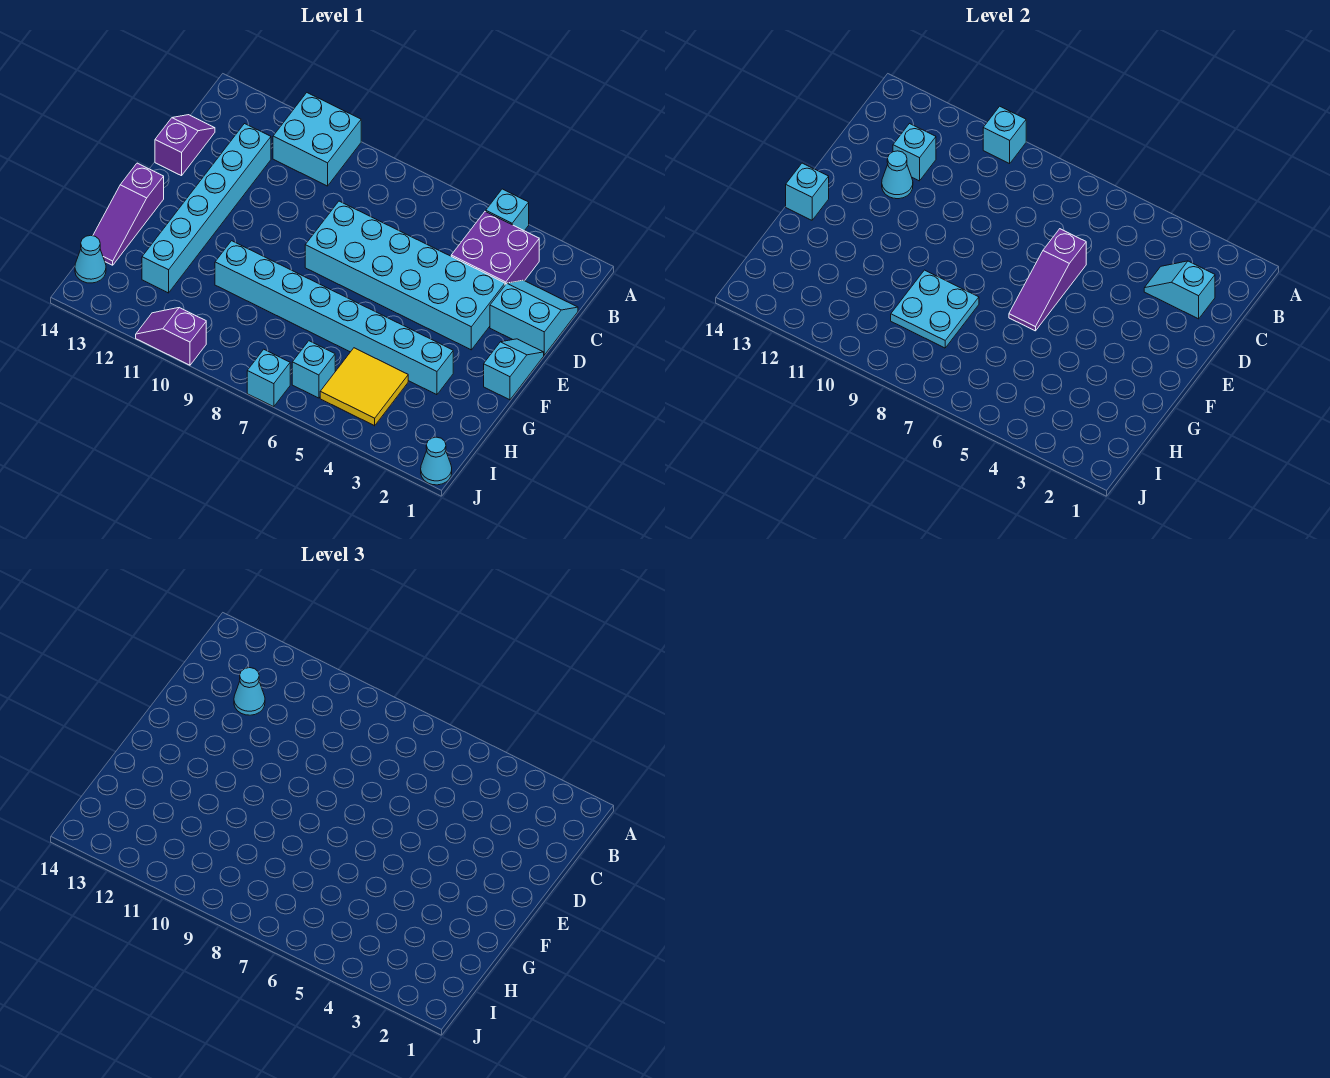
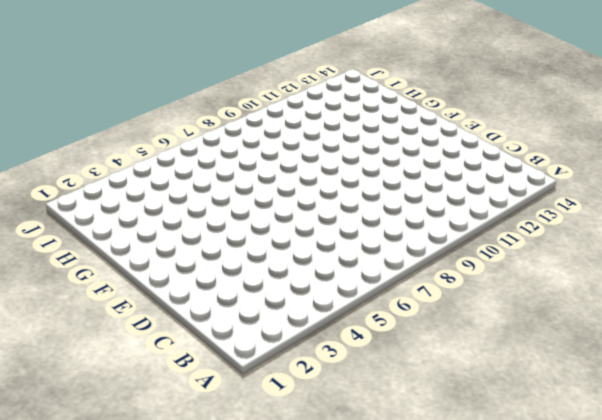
none -> cyan brick A4 level 1
none -> cyan brick A10:B11 level 1
none -> purple brick B3:C4 level 1

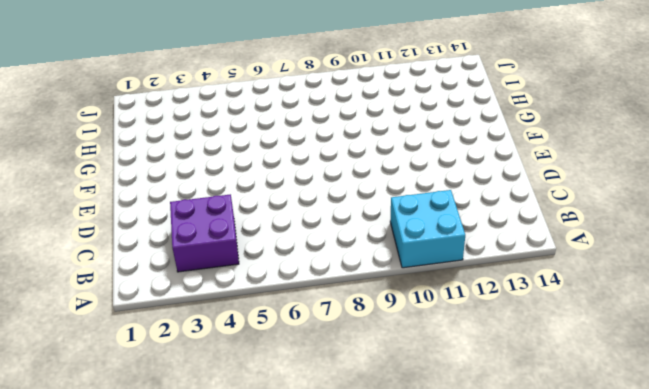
none -> cyan brick A4 level 1
none -> cyan slope C1:D2 level 1 top D
none -> cyan brick C12:H12 level 1

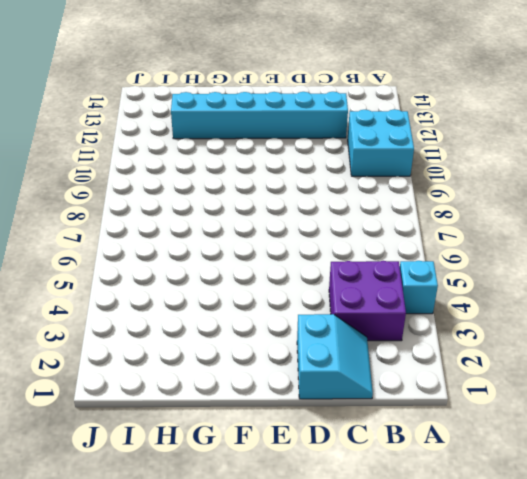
none -> purple slope C14:D14 level 1 top D
none -> cyan brick D3:E8 level 1
none -> cyan slope E1:F1 level 1 top F

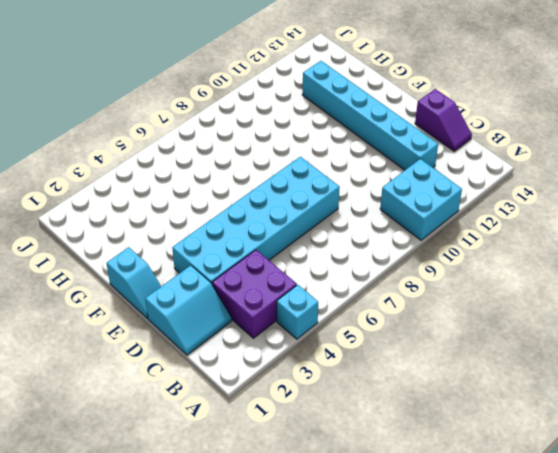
none -> purple slope F14:H14 level 1 top F
none -> cyan brick G3:G10 level 1
none -> yellow tile H4:I5 level 1

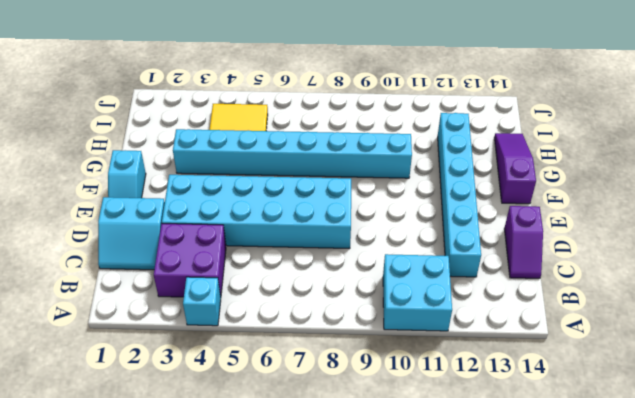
none -> cyan brick I6 level 1
none -> cyan cone I14 level 1
none -> cyan cone J1 level 1

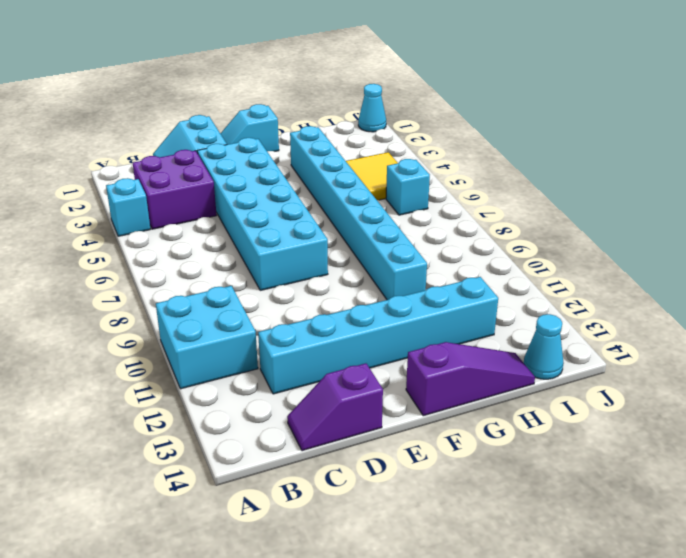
none -> cyan brick J7 level 1
none -> purple slope J10:J11 level 1 top 10
none -> cyan brick A10 level 2

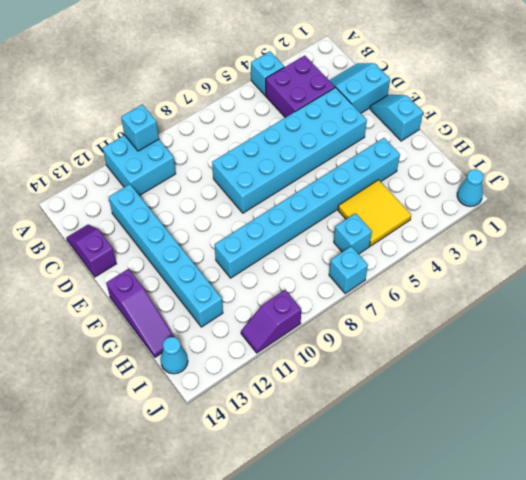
none -> cyan slope C2:C3 level 2 top 2
none -> cyan brick C12 level 2
none -> purple slope D6:F6 level 2 top D

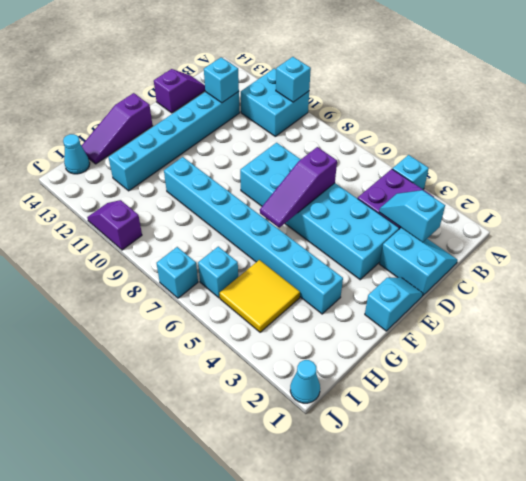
none -> cyan cone D12 level 2
none -> cyan brick F14 level 2
none -> cyan plate G8:H9 level 2

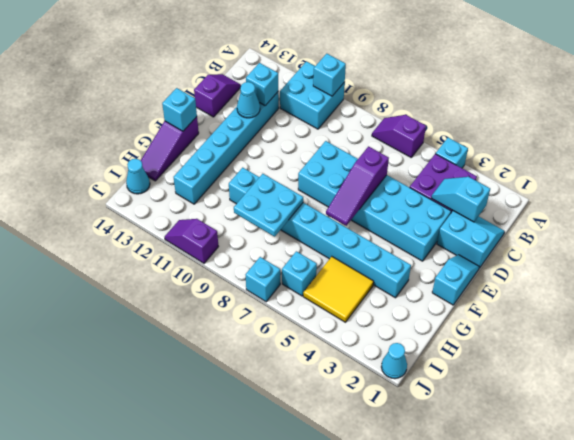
purple slope A6:A7 level 1 top 6 -> none
none -> cyan cone C12 level 3

